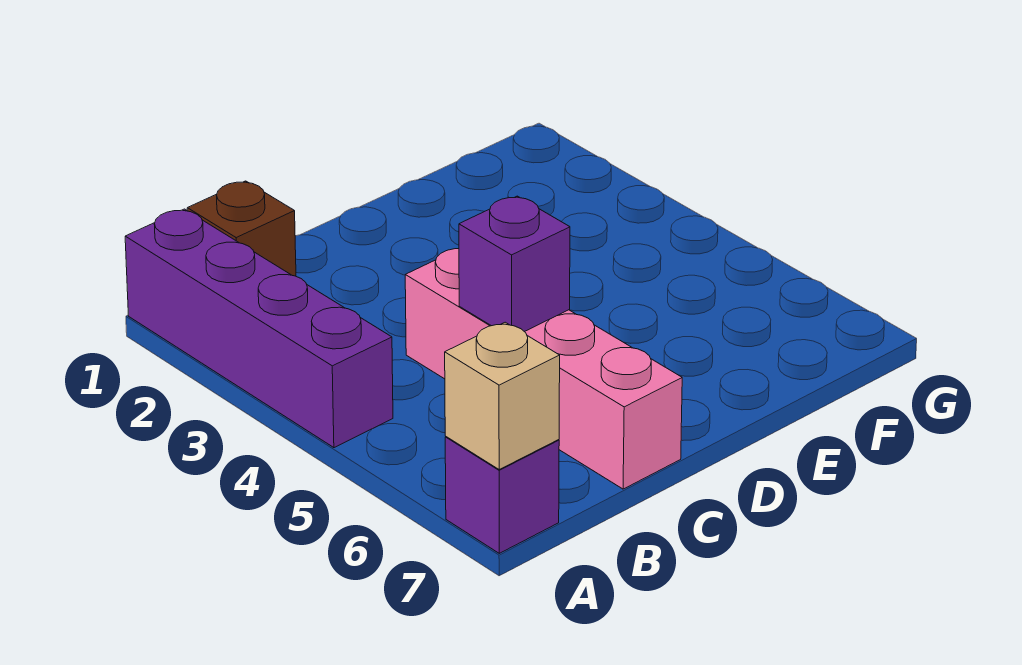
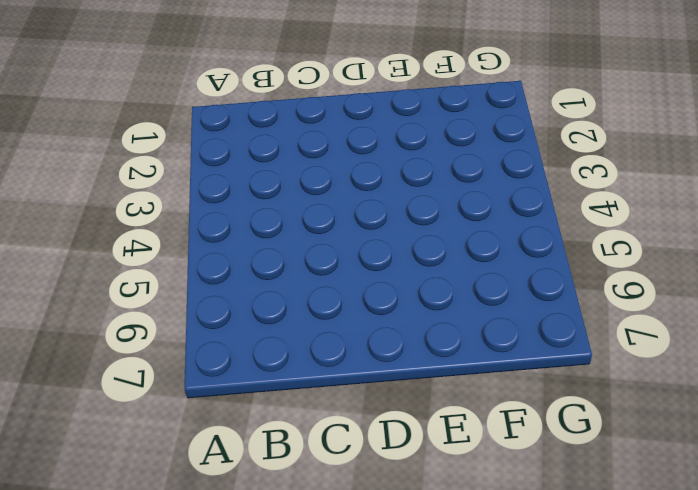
none -> purple brick A1:A4 level 1
none -> purple brick A7 level 1

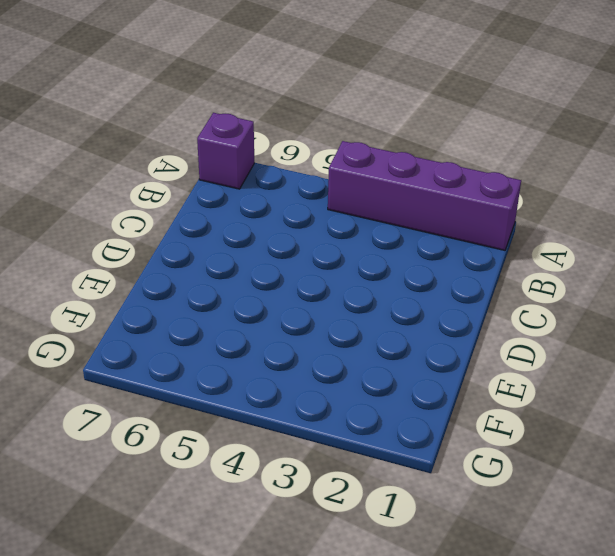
none -> brown brick B1 level 1
none -> pink brick C4:C7 level 1

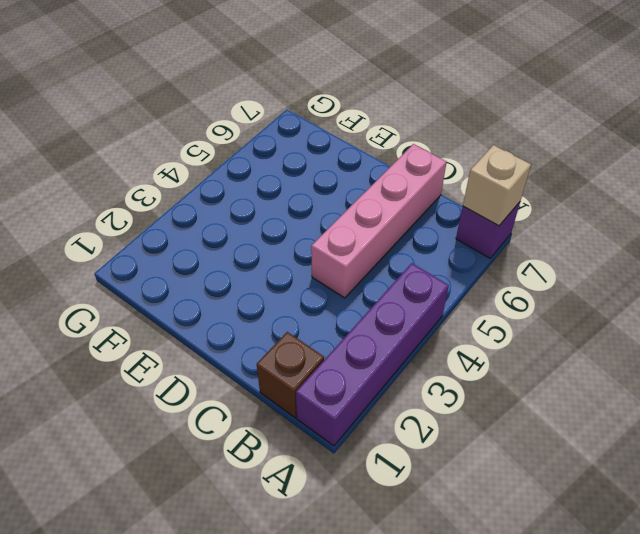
none -> purple brick C5 level 2

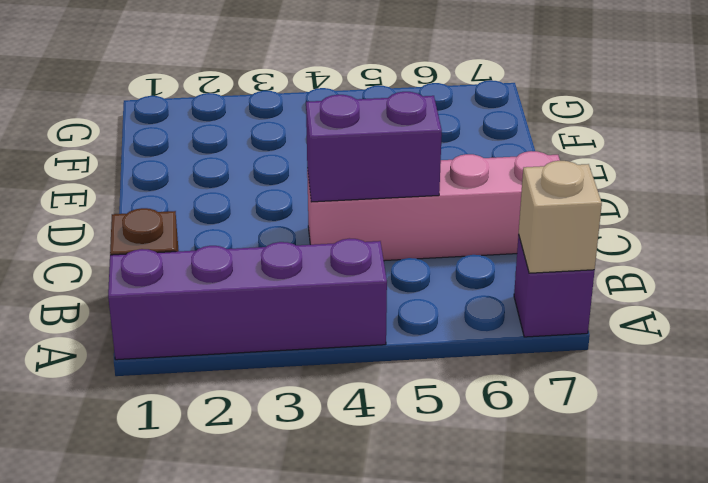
purple brick C4:C5 level 2 -> purple brick C5 level 2

